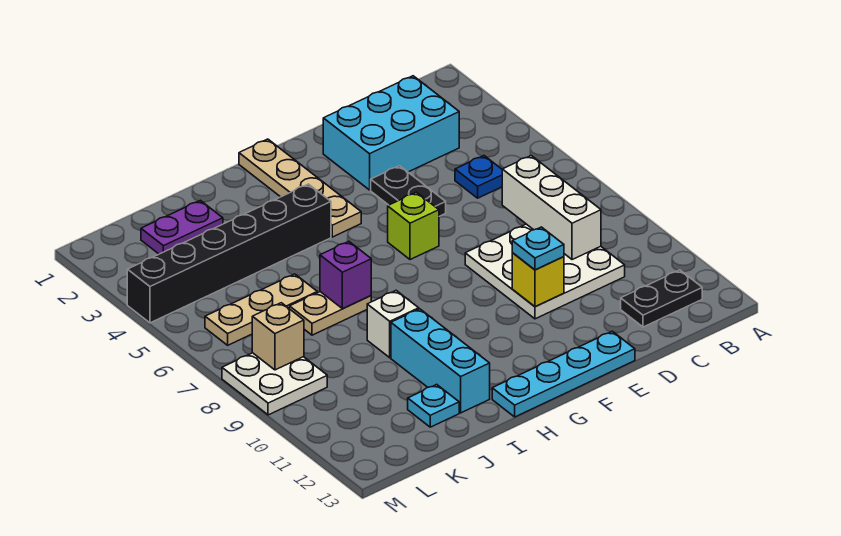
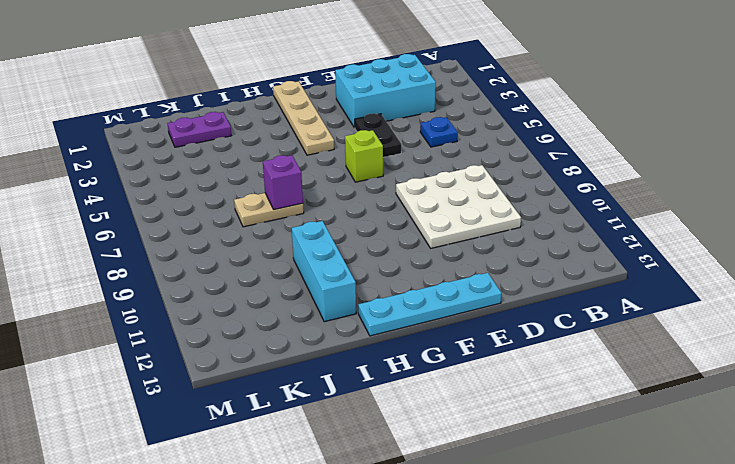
none -> black plate B12:C12 level 1
none -> black brick H4:M4 level 1
none -> white brick I9 level 1

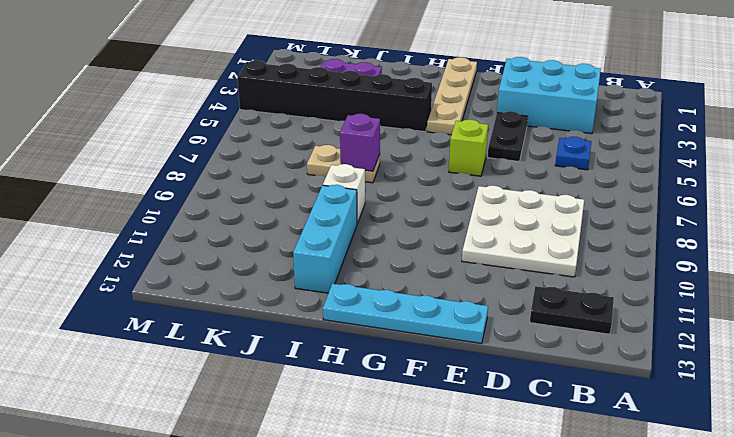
none -> tan plate J6:L6 level 1
none -> cyan plate J12 level 1
none -> white plate L8:M9 level 1

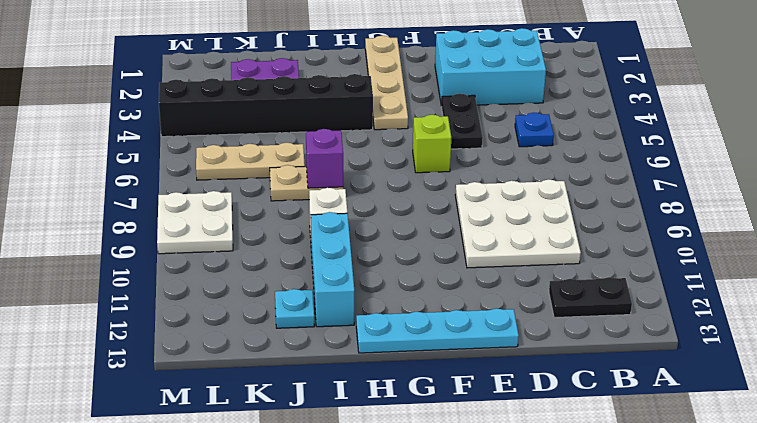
none -> white brick C7:C9 level 2
none -> yellow brick E10 level 2
none -> tan brick L8 level 2

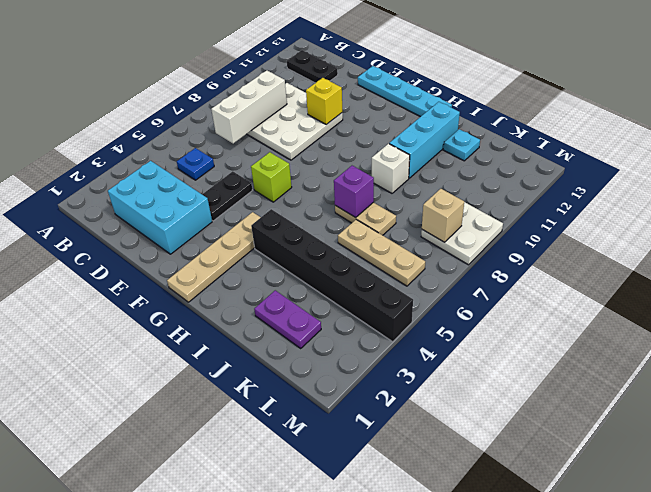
none -> cyan plate E10 level 3

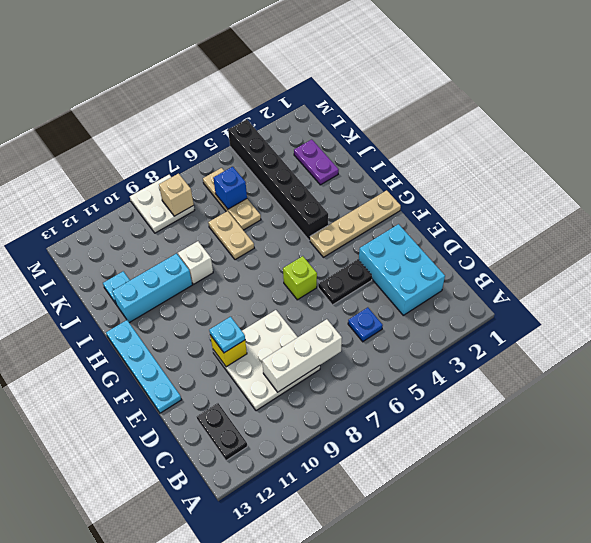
blue brick K6 level 2 -> none
none -> purple brick I7 level 2

